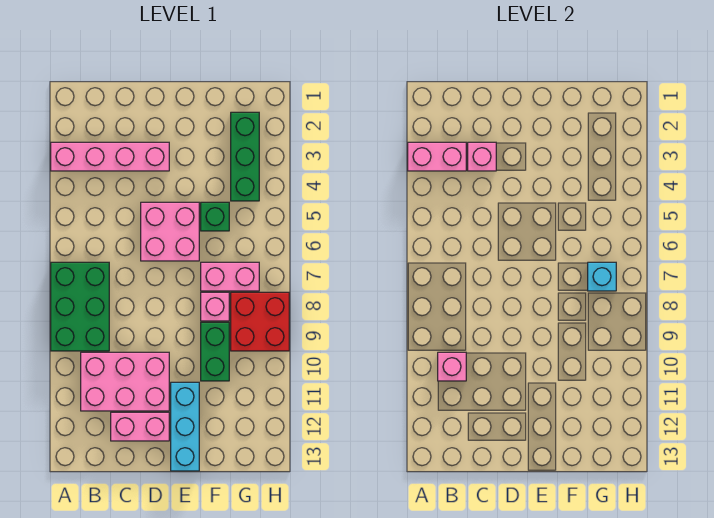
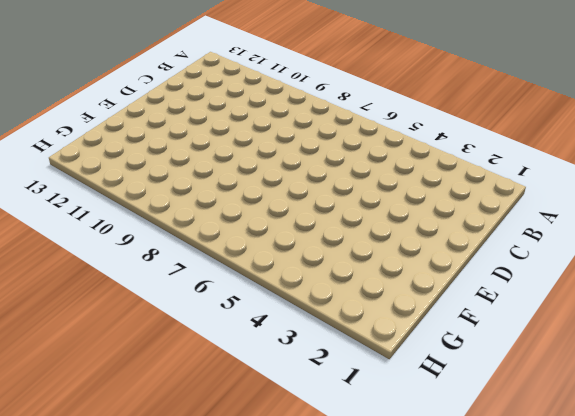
none -> pink brick A3:D3 level 1
none -> green brick A7:B9 level 1
none -> pink brick B10:D11 level 1

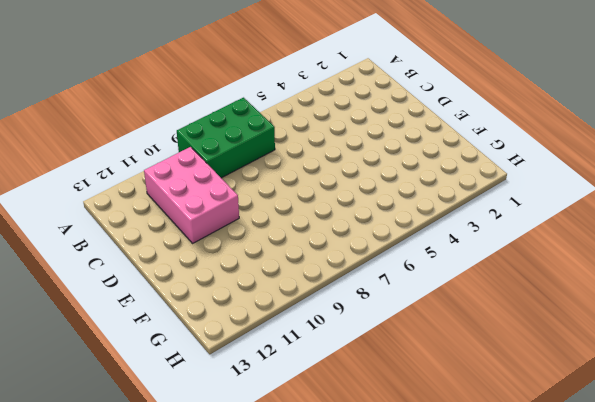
none -> pink brick A3:D3 level 1
none -> pink brick C12:D12 level 1
none -> pink brick D5:E6 level 1

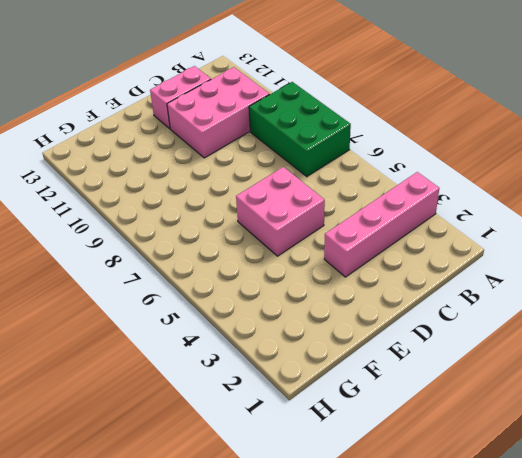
none -> cyan brick E11:E13 level 1
none -> green brick F5 level 1
none -> pink brick F7:G7 level 1

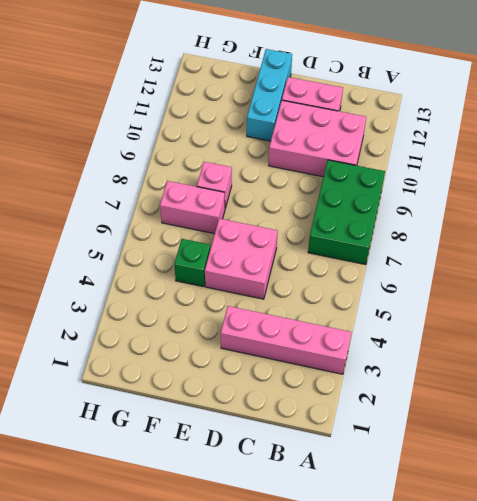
none -> green brick F9:F10 level 1
none -> green brick G2:G4 level 1
none -> red brick G8:H9 level 1

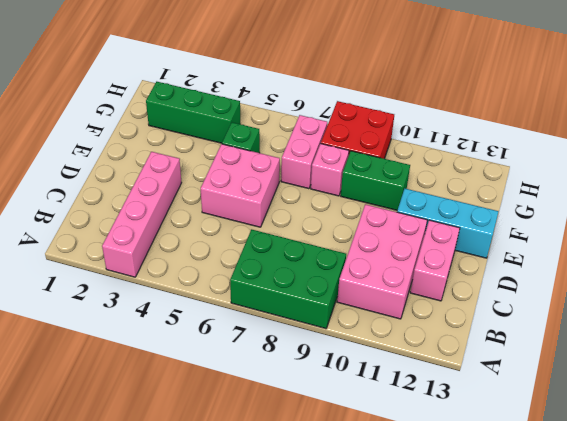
none -> pink brick A3:B3 level 2
none -> pink brick B10 level 2
none -> pink brick C3 level 2

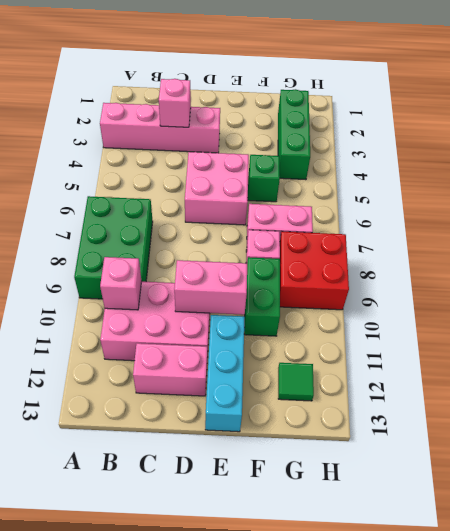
pink brick D10:E10 level 2 -> pink brick A3:B3 level 2
green tile G12 level 1 -> none
none -> cyan brick G7 level 2

